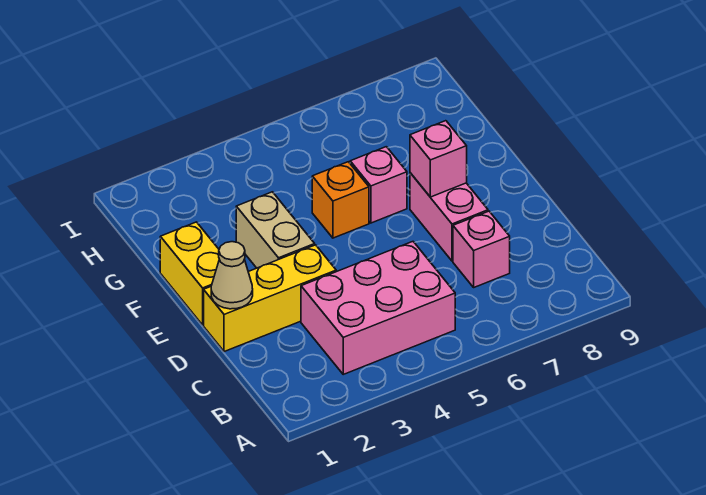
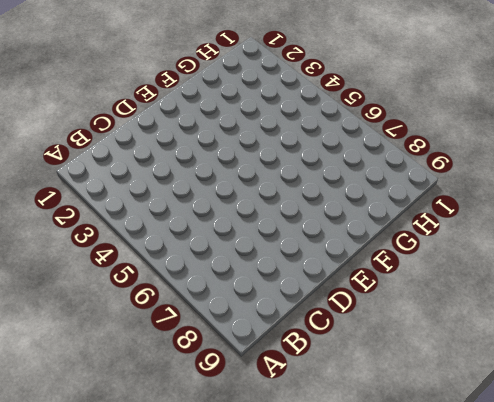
none -> pink brick B3:C5 level 1
none -> pink brick C7 level 1

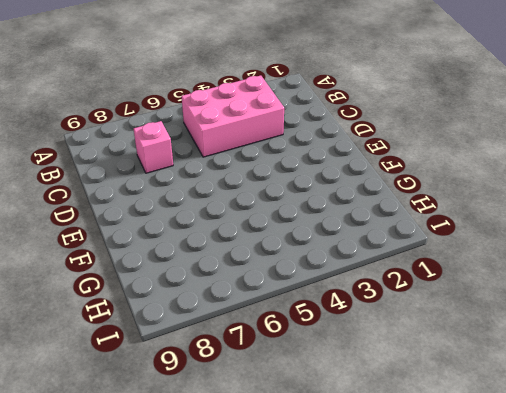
none -> yellow brick D1:D3 level 1
none -> pink brick D7:E7 level 1

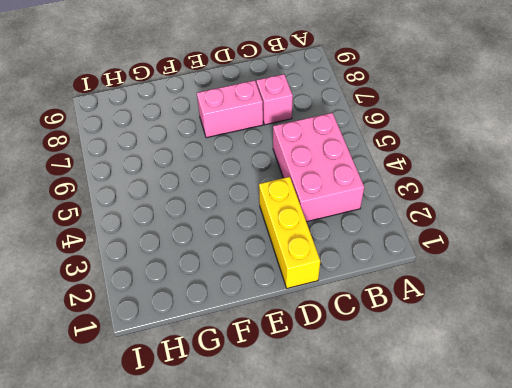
none -> yellow brick E1:F1 level 1
none -> tan brick E3:F3 level 1

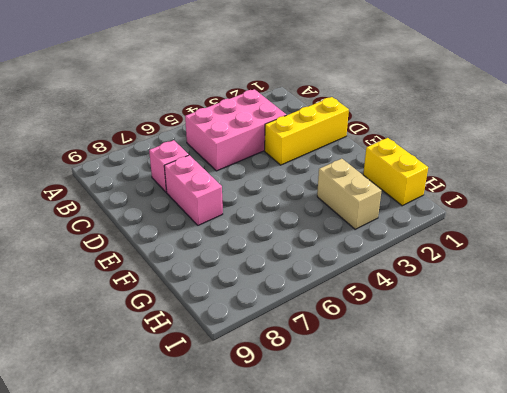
yellow brick G1:H1 level 1 -> yellow brick E1:F1 level 1
tan brick G3:H3 level 1 -> tan brick E3:F3 level 1
none -> orange brick F5 level 1
none -> pink brick F6 level 1

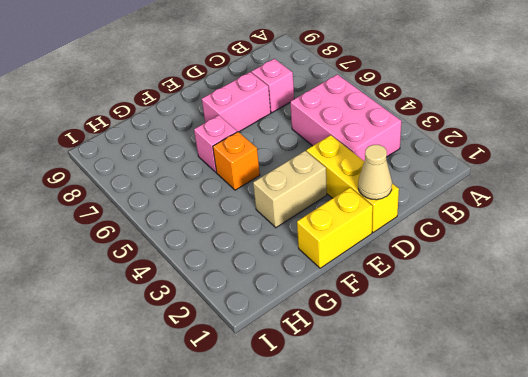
none -> pink brick E7 level 2

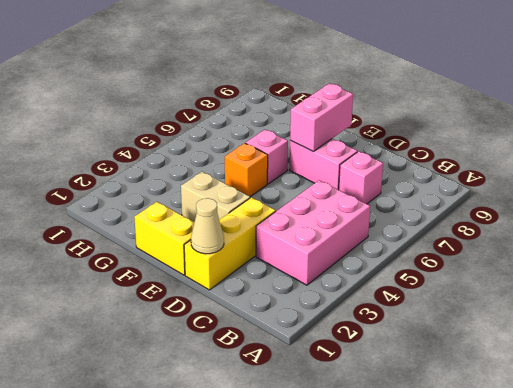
pink brick E7:E8 level 2 -> pink brick E7 level 2

